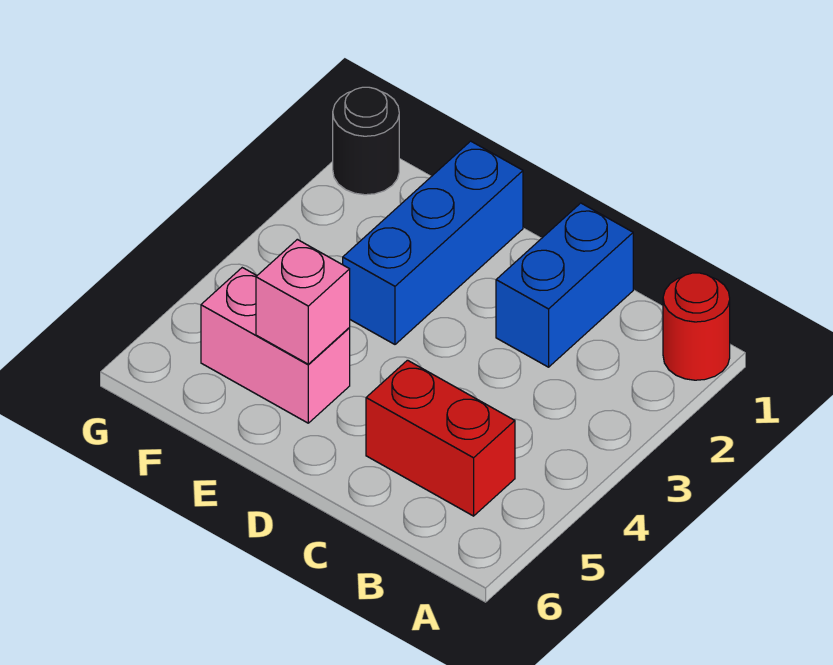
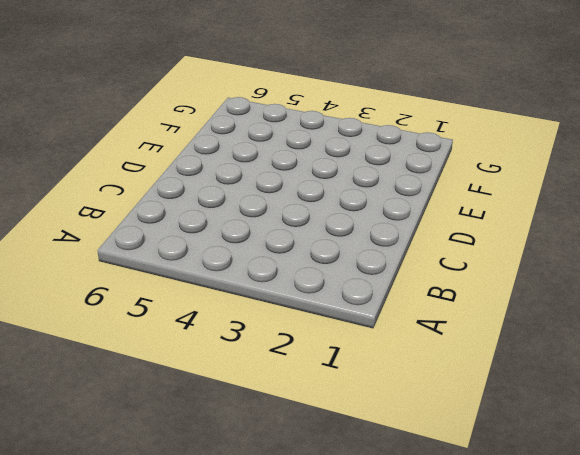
none -> red round brick A1 level 1
none -> red brick B5:C5 level 1

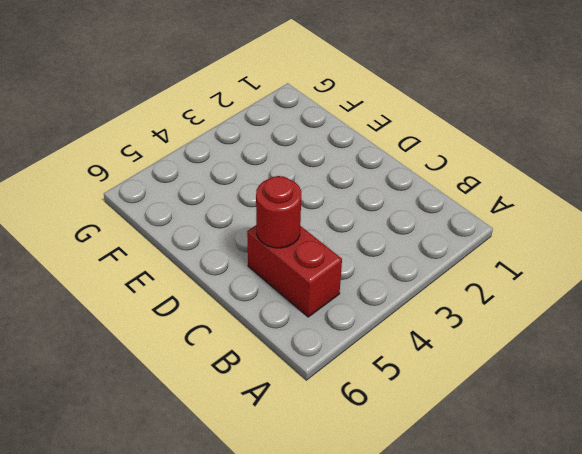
red round brick C5 level 2 -> red round brick A1 level 1
none -> blue brick C1:C2 level 1
none -> blue brick E1:E3 level 1

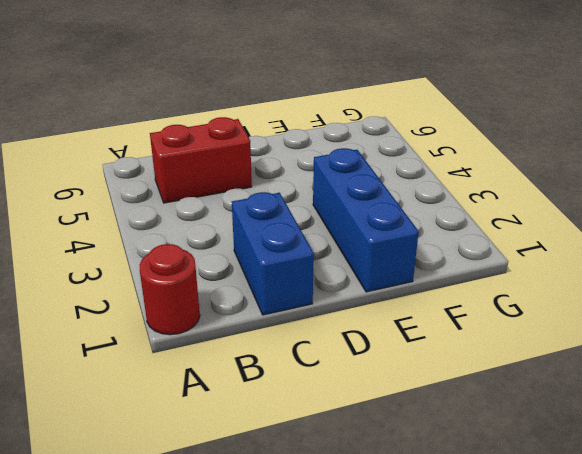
none -> pink brick E5:F5 level 1
none -> black round brick G1 level 1

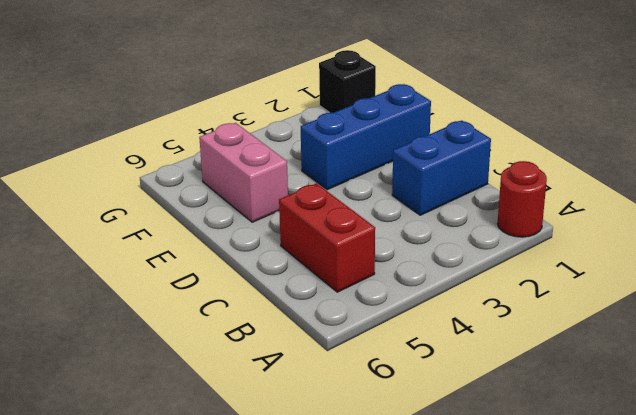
black brick G1 level 1 -> black round brick G1 level 1
none -> pink brick E5 level 2

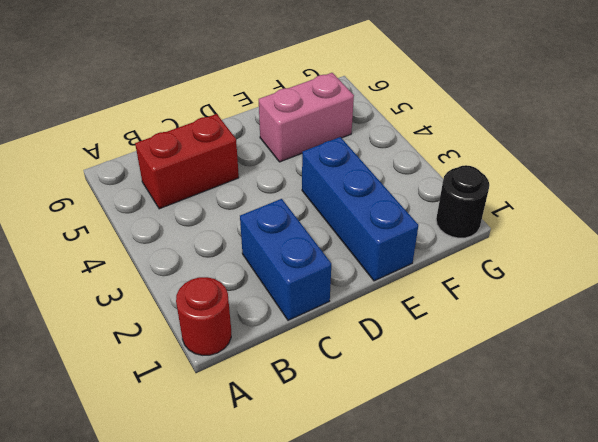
none -> pink brick E5 level 2

